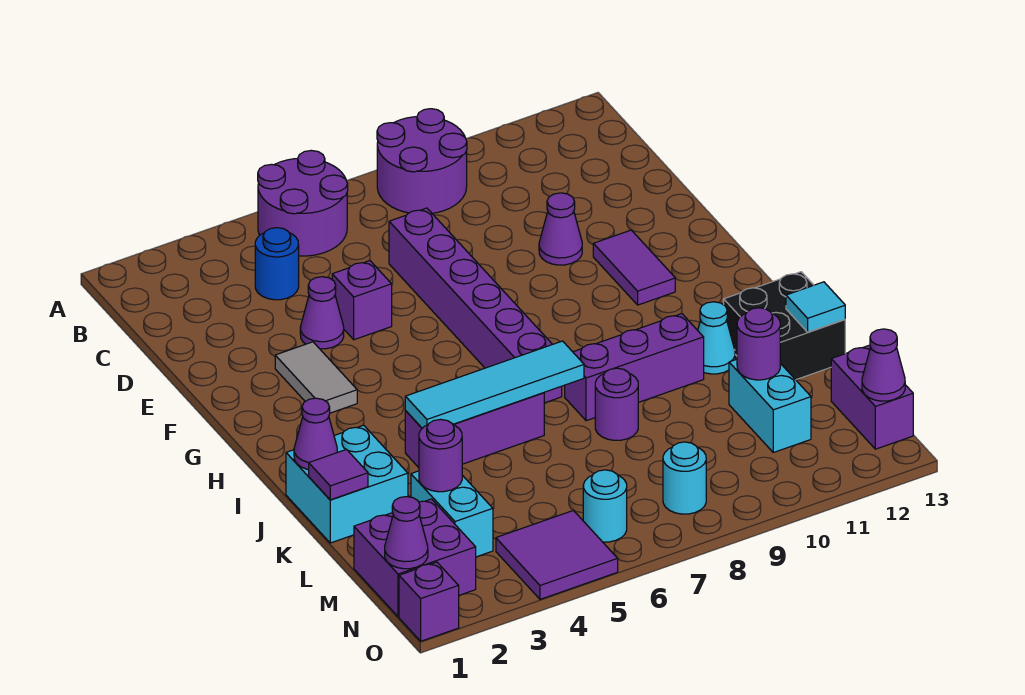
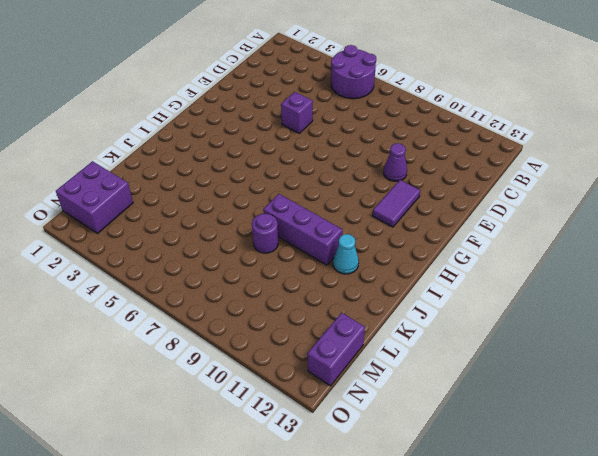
none -> purple round brick A8:B9 level 1
none -> blue round brick C4 level 1
none -> purple brick D7:I7 level 1
none -> purple cone E4 level 1

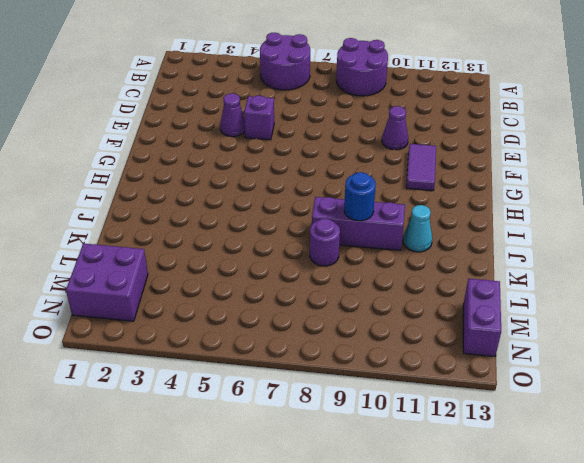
blue round brick J9 level 2 -> blue round brick C4 level 1
none -> purple brick D7:I7 level 1
none -> grey tile F3:G3 level 1
none -> cyan brick J1:K2 level 1
none -> purple brick J4:J6 level 1

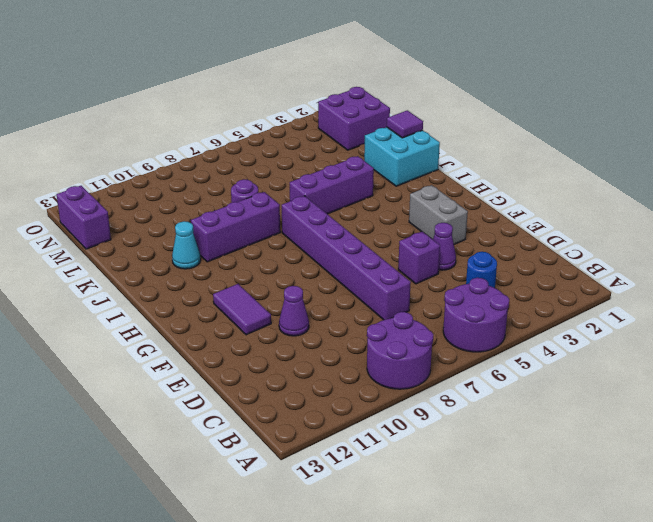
grey brick F3:G3 level 1 -> grey tile F3:G3 level 1
none -> black brick J12:K13 level 1
none -> cyan brick L3:M3 level 1
none -> cyan brick L11:M11 level 1
none -> purple tile N4:O5 level 1

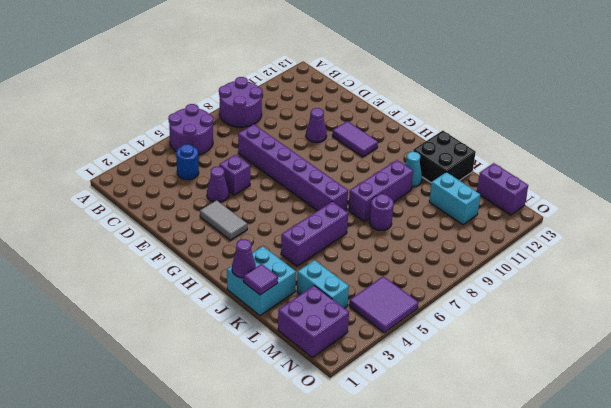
none -> cyan round brick N6 level 1
none -> cyan round brick N8 level 1
none -> purple brick O1 level 1
none -> cyan tile J4:J7 level 2

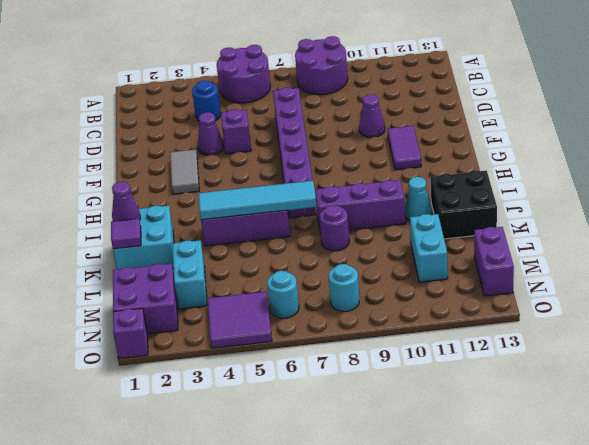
none -> cyan tile K13 level 2
none -> purple round brick L3 level 2
none -> purple round brick L11 level 2
none -> purple cone N1 level 2

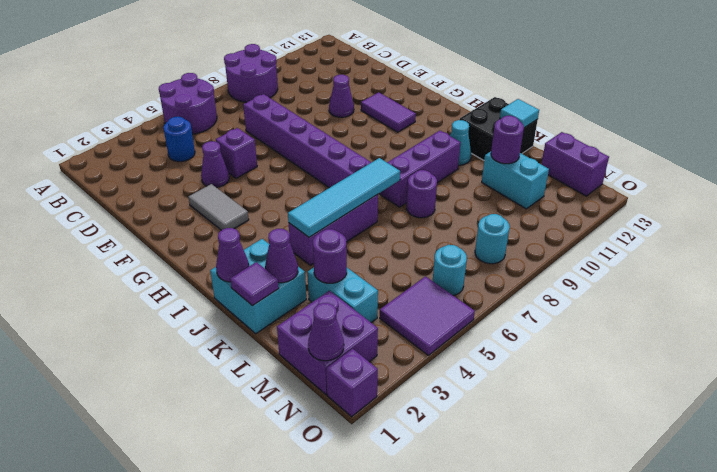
purple cone K2 level 2 -> purple cone N13 level 2

